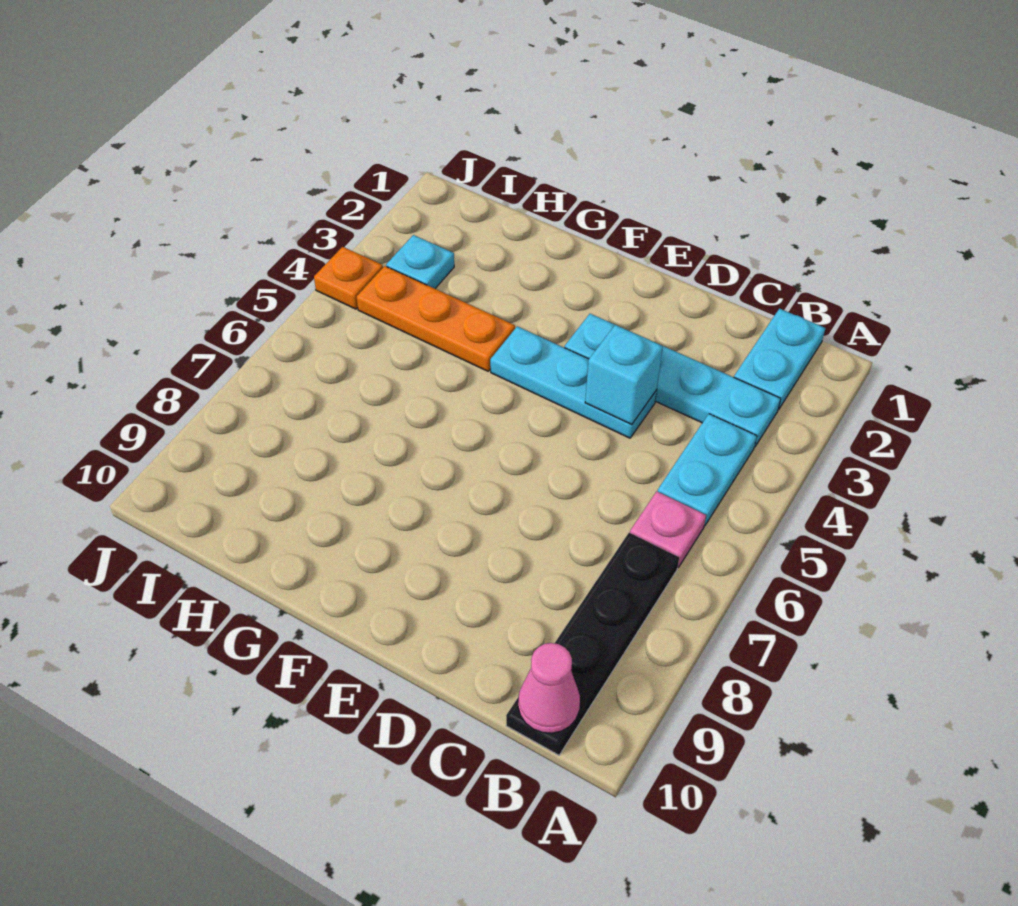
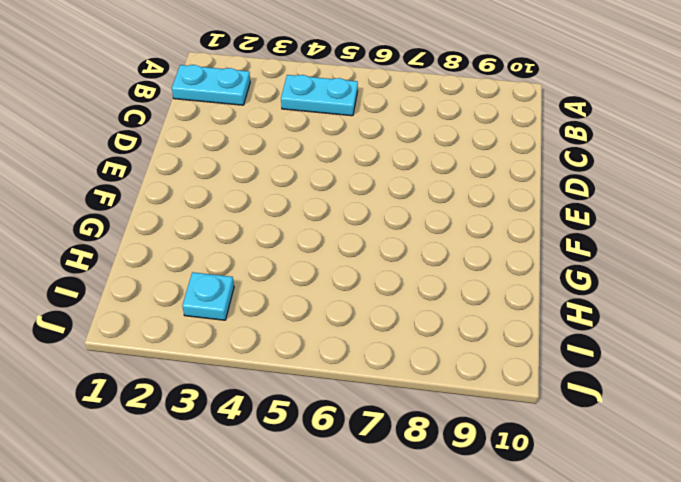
none -> cyan plate B3:E3 level 1
none -> pink plate B6 level 1

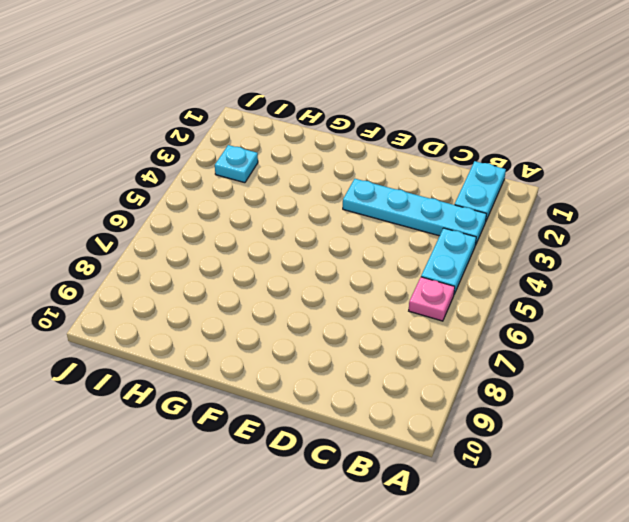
none -> black plate B7:B10 level 1
none -> cyan plate D4:F4 level 1

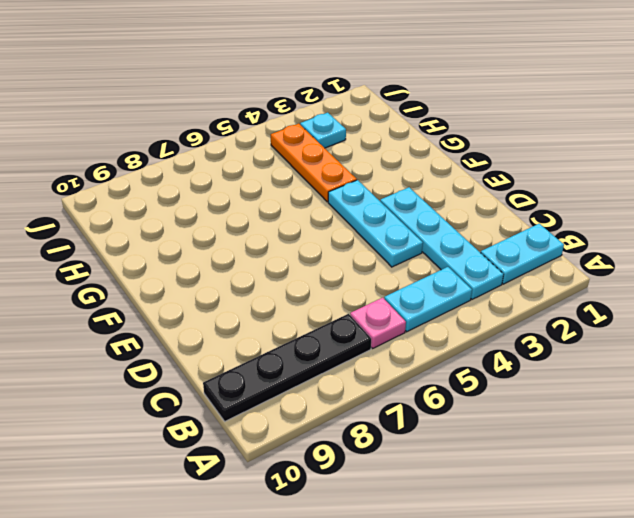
none -> orange plate J4 level 1
none -> pink cone B10 level 2

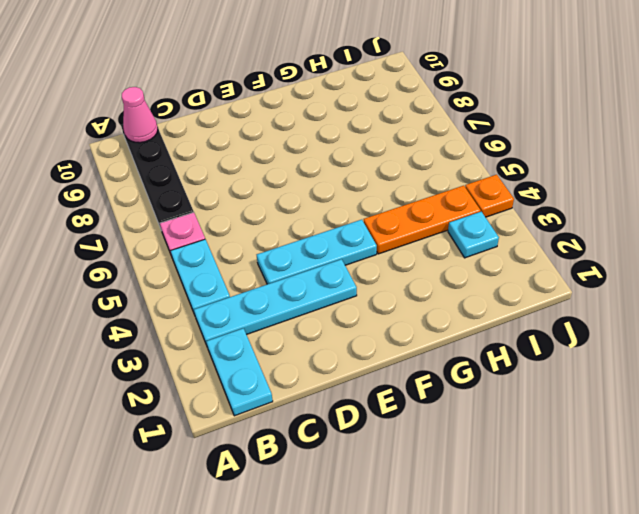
none -> cyan brick D4 level 2

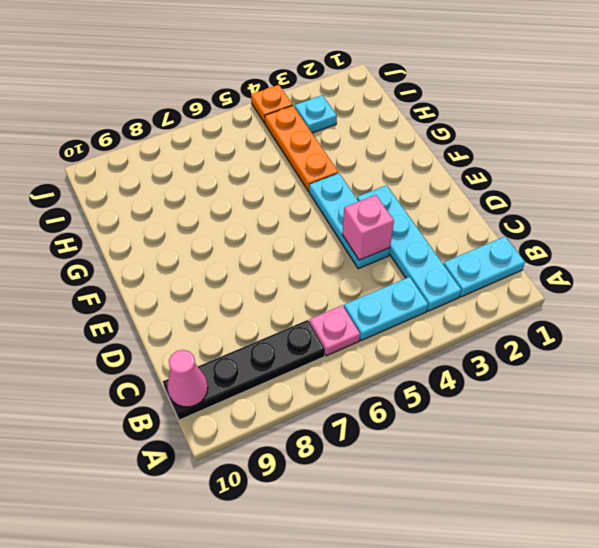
pink brick D4 level 2 -> cyan brick D4 level 2

